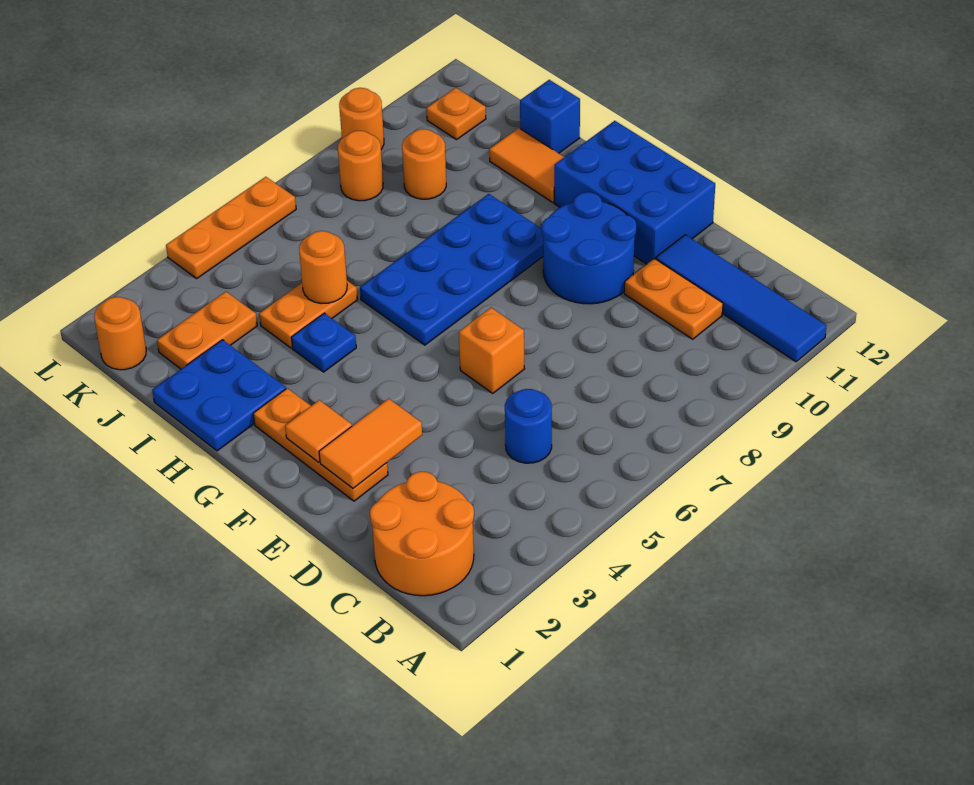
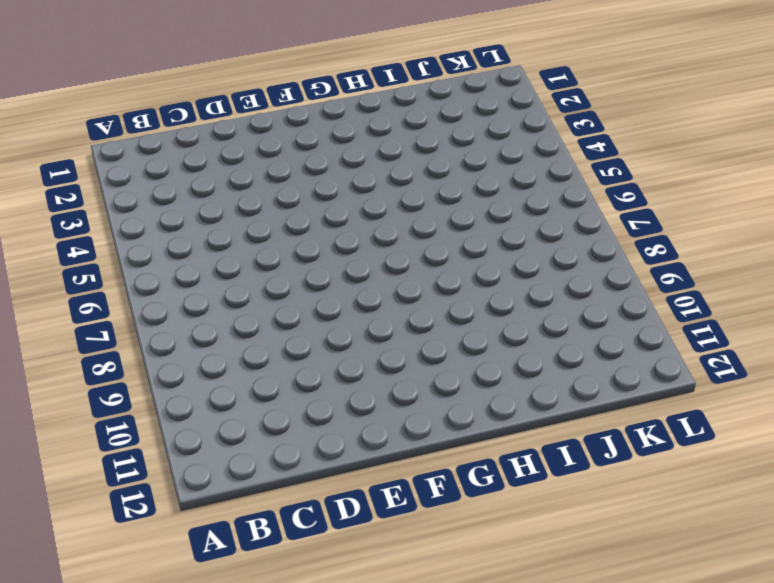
none -> blue tile A11:D11 level 1
none -> orange round brick B1:C2 level 1
none -> blue round brick C5 level 1

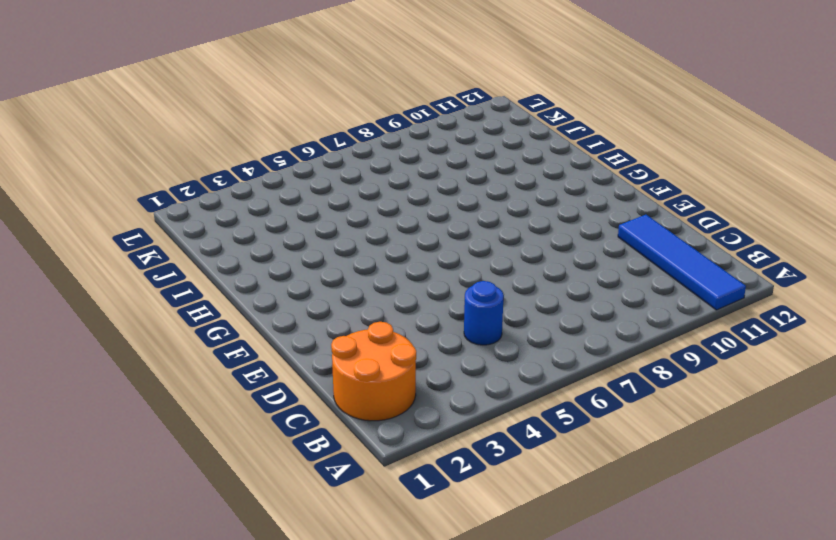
none -> orange plate C10:D10 level 1
none -> orange plate E2:G2 level 1
none -> orange brick E6 level 1

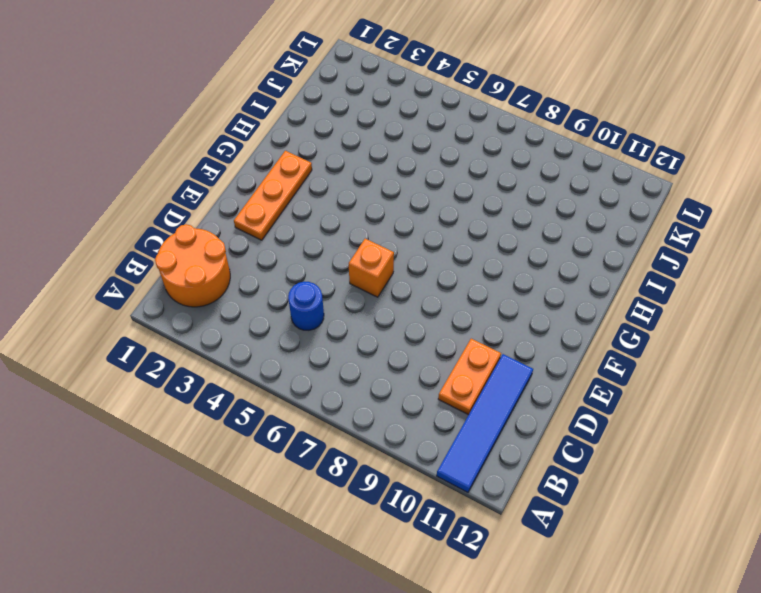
none -> blue round brick E9:F10 level 1
none -> blue brick E11:G12 level 1
none -> blue plate G6:H9 level 1

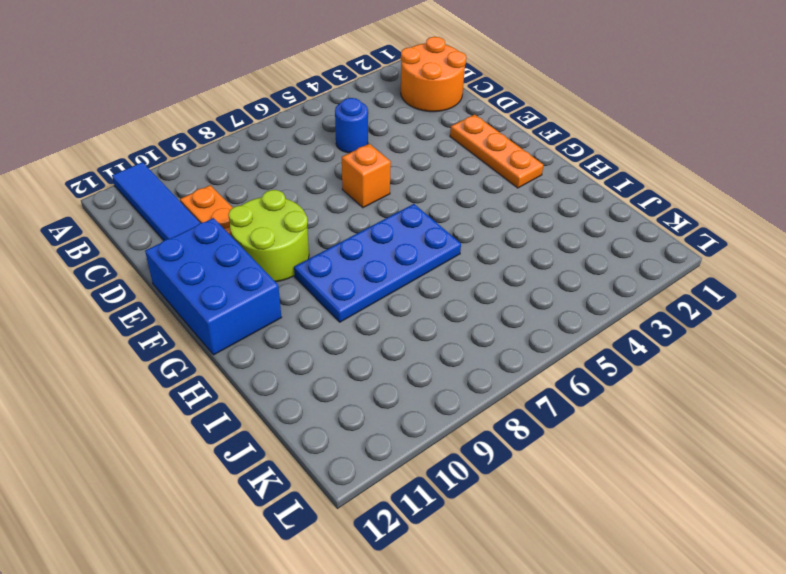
lime round brick E9:F10 level 1 -> blue round brick E9:F10 level 1
none -> blue plate H1:I2 level 1
none -> blue plate H4 level 1
none -> orange tile H11:I11 level 1

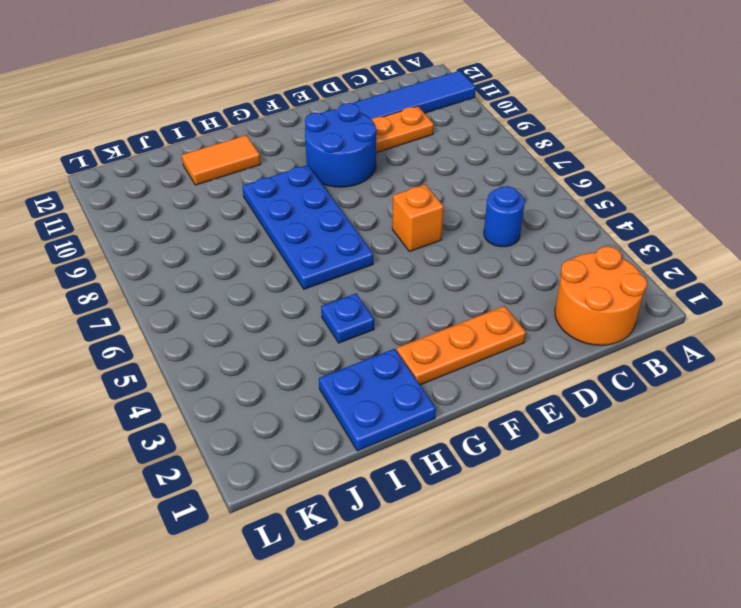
none -> blue brick E11:G12 level 1
none -> orange plate I4:I5 level 1
none -> blue brick I12 level 1

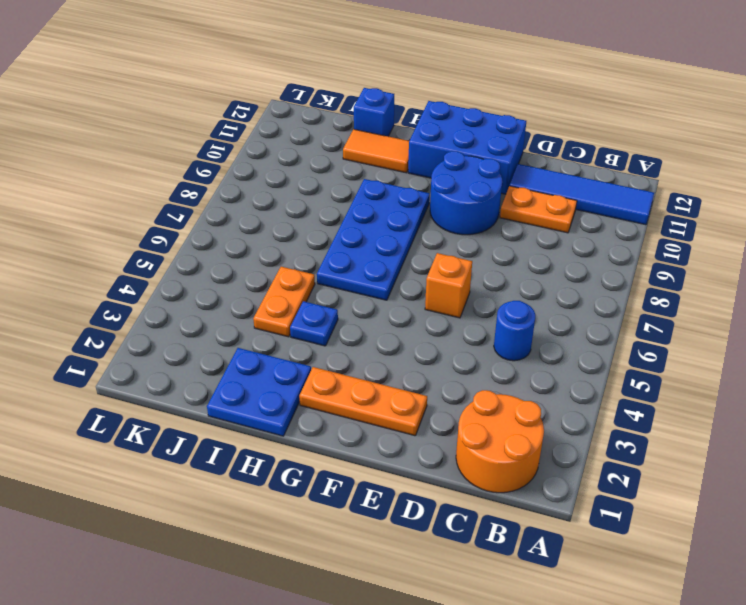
none -> orange plate J2:J3 level 1
none -> orange round brick J9 level 1
none -> orange round brick K1 level 1

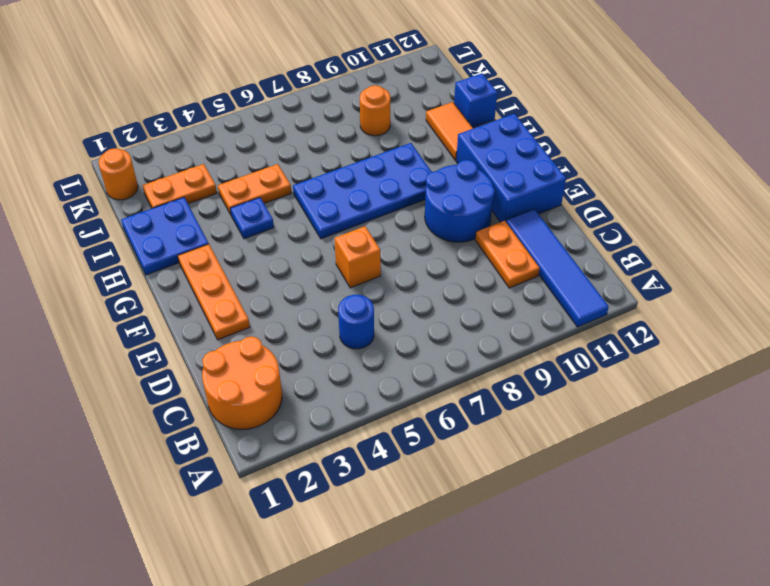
none -> orange round brick K8 level 1
none -> orange plate K11 level 1
none -> orange plate L4:L6 level 1

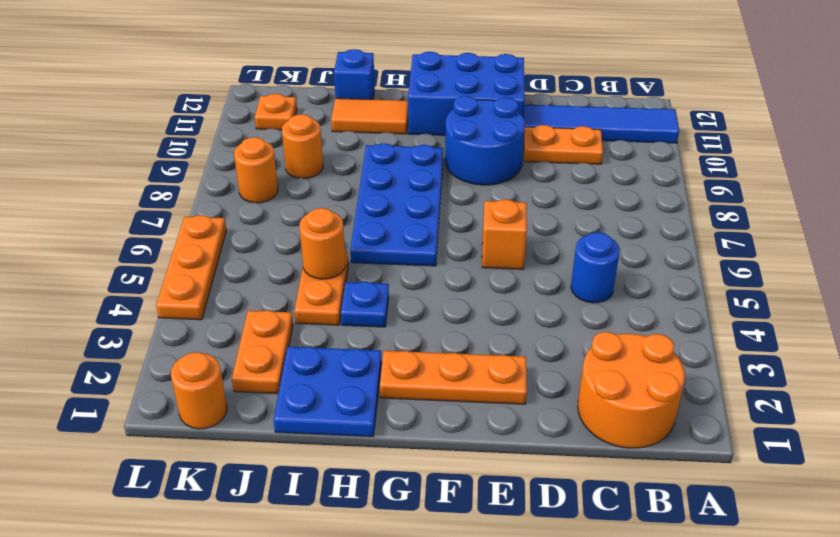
none -> orange round brick L9 level 1
none -> orange tile E2:E3 level 2
none -> orange tile F2 level 2

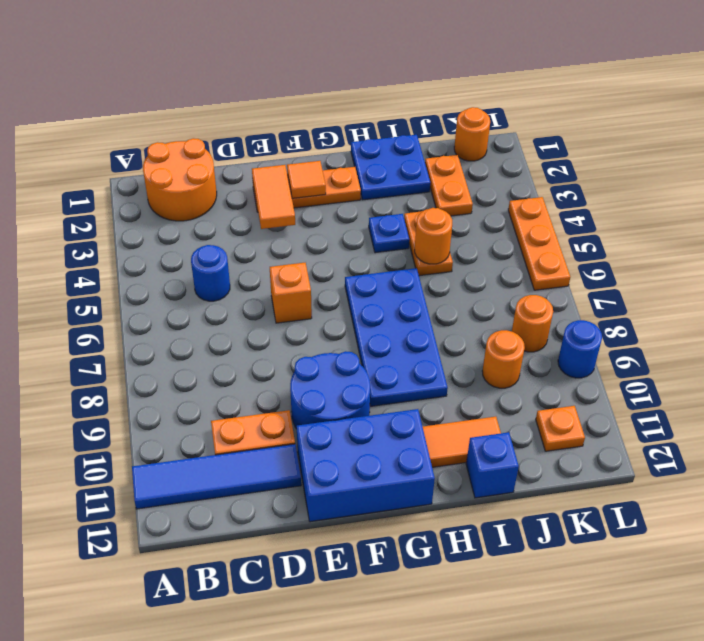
blue round brick L9 level 1 -> orange round brick L9 level 1

